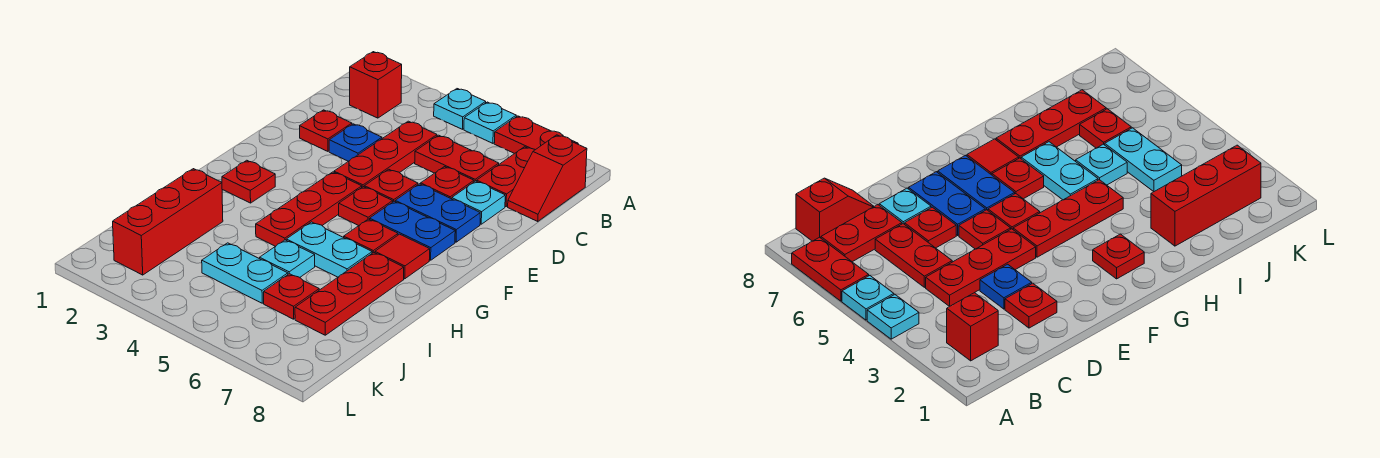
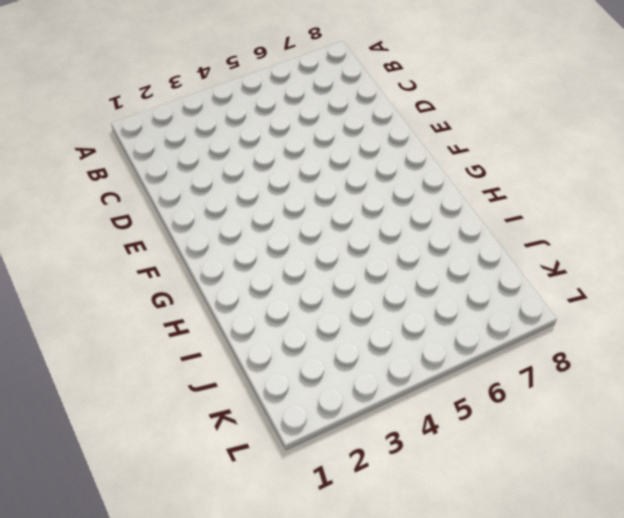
none -> cyan plate A4 level 1
none -> cyan plate A5 level 1
none -> red plate A6:A7 level 1

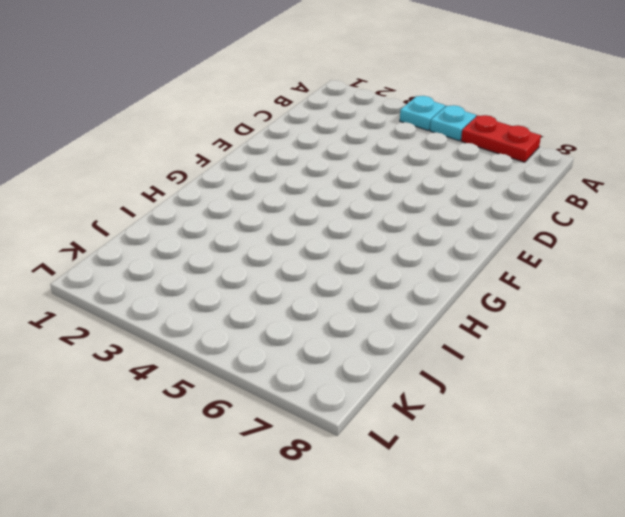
none -> red brick B2 level 1
none -> red plate B7:C7 level 1
none -> red slope B8:C8 level 1 top B

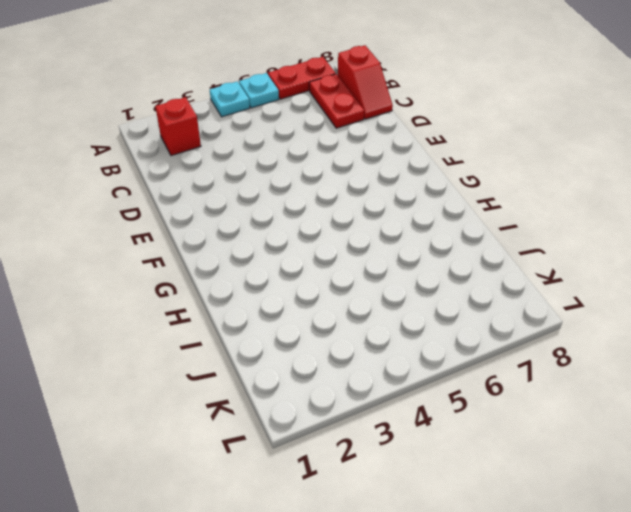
none -> red plate C4:E4 level 1
none -> red plate C5:C6 level 1
none -> red plate D2 level 1

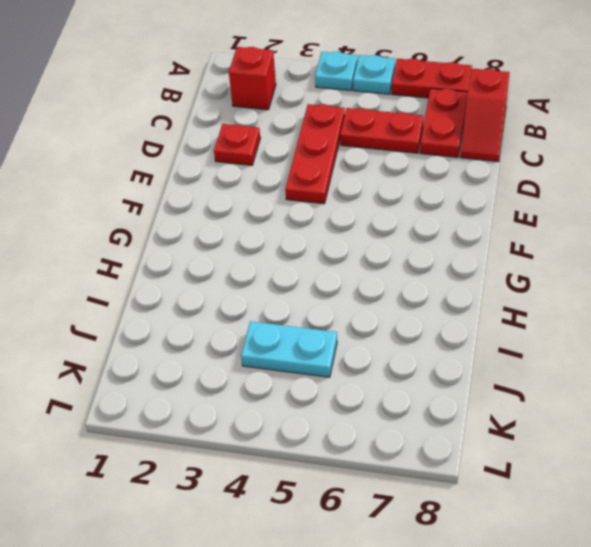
none -> blue plate D3 level 1
none -> red plate D6 level 1
none -> cyan plate D7 level 1

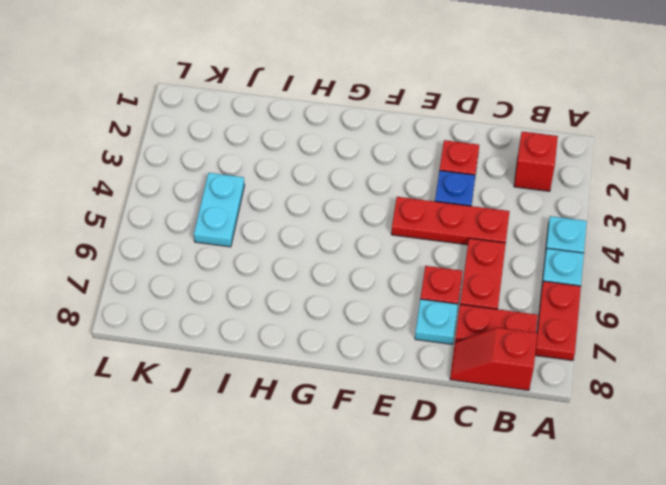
none -> red plate E5 level 1
none -> blue plate E6:E7 level 1
none -> red plate F4:H4 level 1

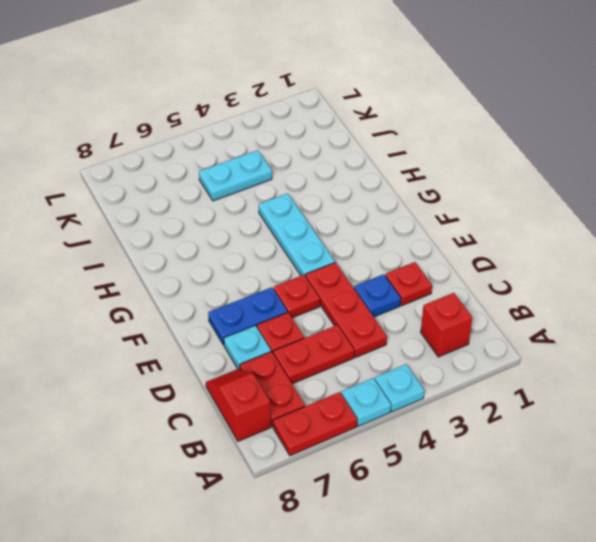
cyan plate F4:H4 level 1 -> red plate F4:H4 level 1
none -> red plate F5 level 1
none -> blue plate F6:F7 level 1
none -> red plate G2 level 1

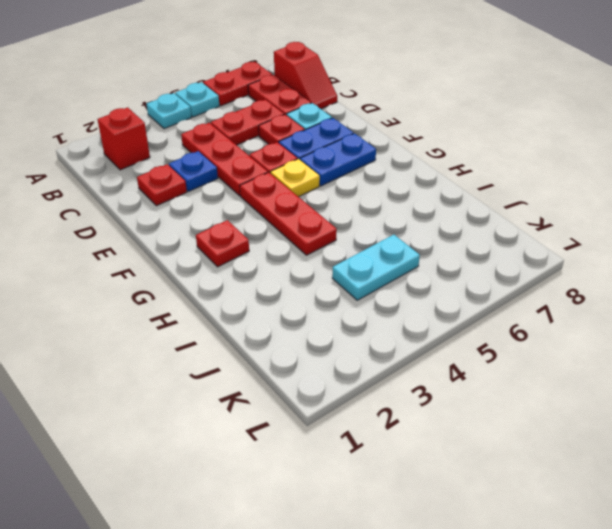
yellow plate F5 level 1 -> red plate F5 level 1
none -> red plate G6 level 1
none -> red tile G7 level 1
none -> cyan plate H5:H6 level 1

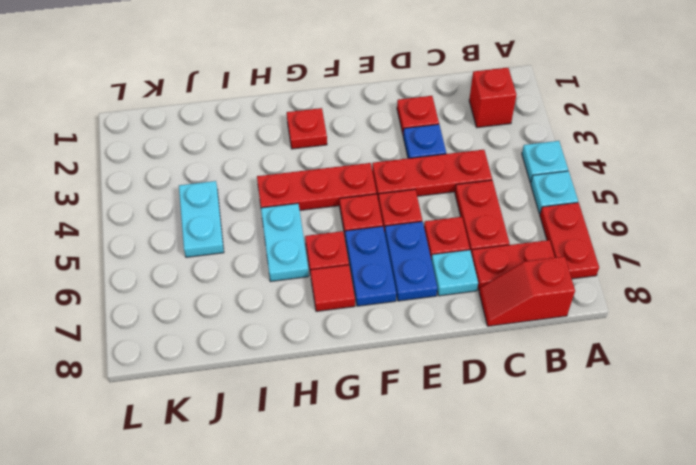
none -> red plate H7:J7 level 1
none -> red brick I2:K2 level 1
none -> cyan plate I5 level 1

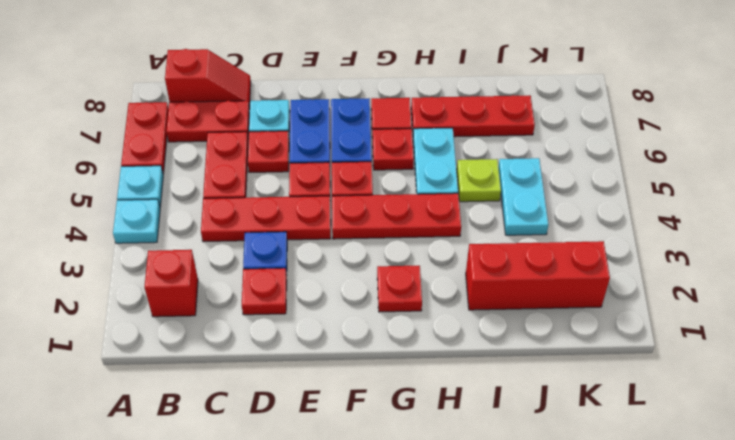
lime plate I5 level 1 -> cyan plate I5 level 1
none -> red plate J6 level 1

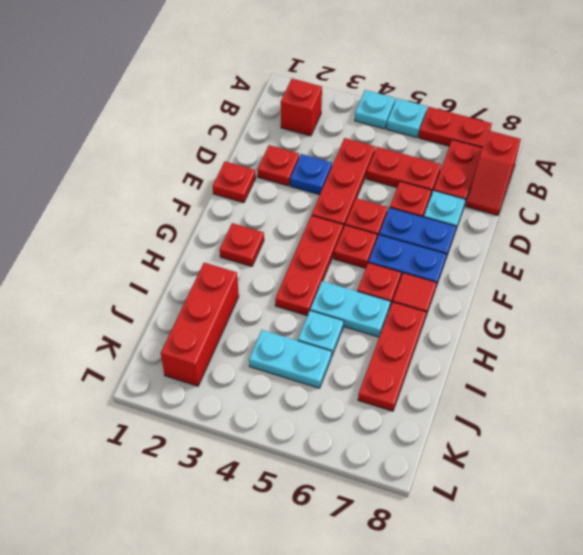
red plate E1 level 1 -> red plate J6 level 1

